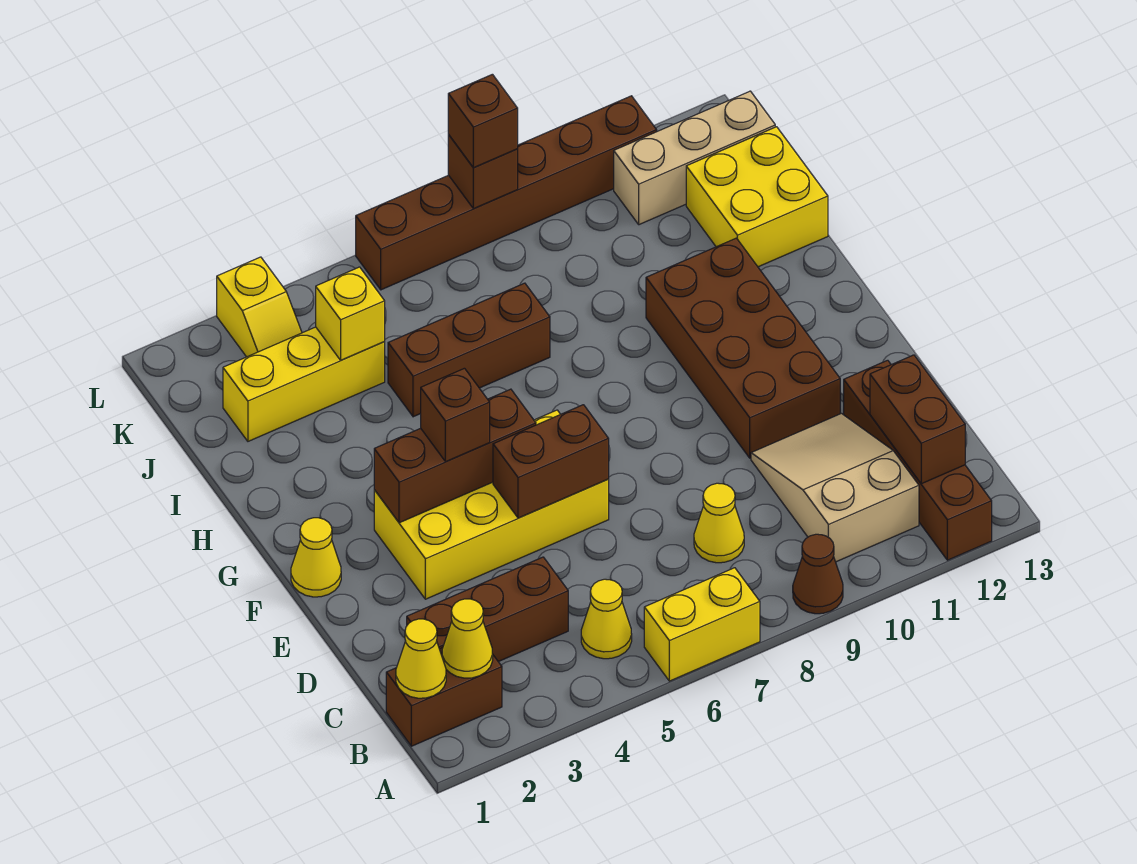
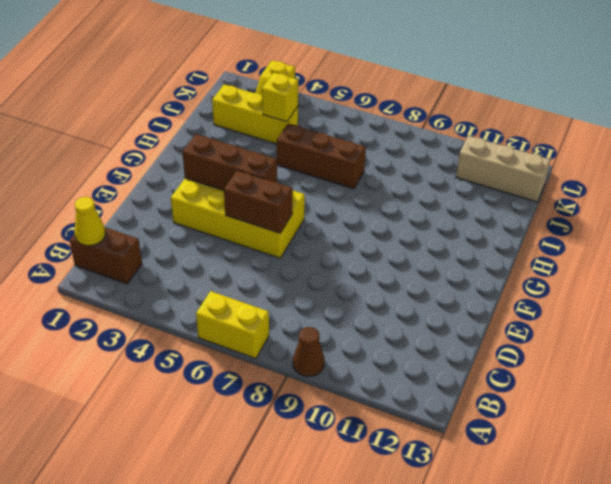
none -> brown brick A12:D12 level 1
none -> yellow cone B5 level 1
none -> tan slope B10:D11 level 1 top B

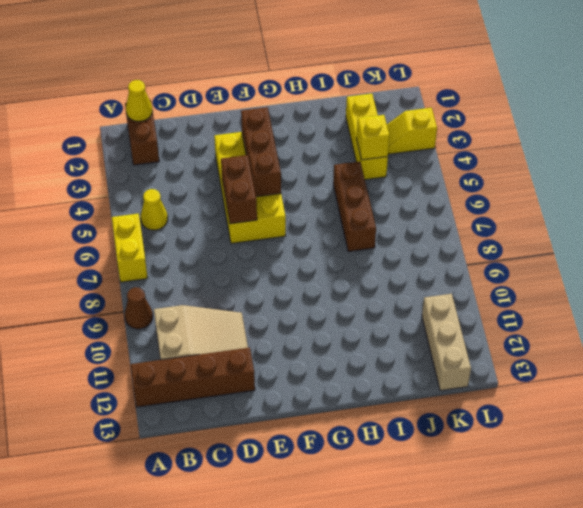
none -> brown brick C2:C4 level 1
none -> yellow cone C8 level 1
none -> brown brick E10:H11 level 1

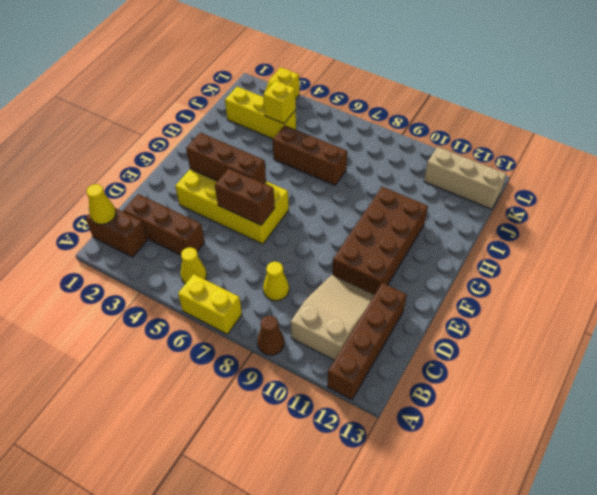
none -> yellow cone F1 level 1
none -> yellow brick I12:J13 level 1
none -> brown brick L6:L11 level 1

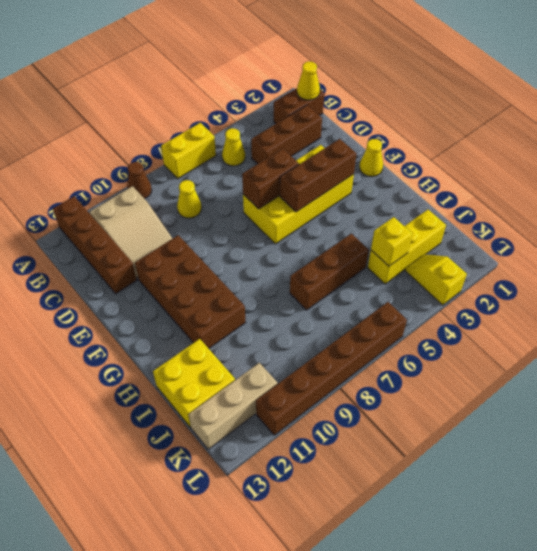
none -> yellow cone B2 level 2
none -> brown brick B12:C12 level 2
none -> brown brick L8 level 2

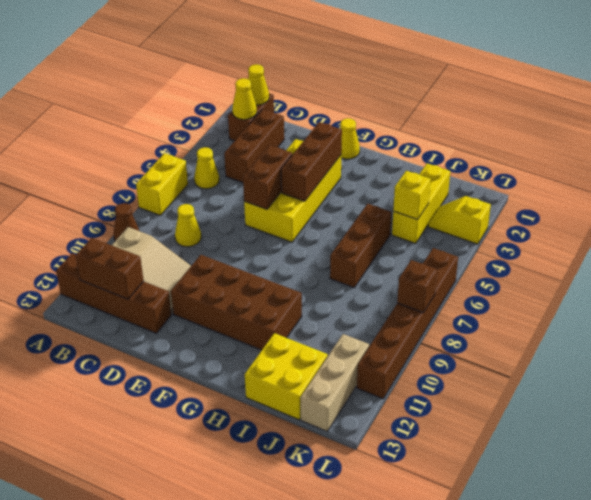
none -> brown brick F4 level 3
none -> brown brick L8 level 3

